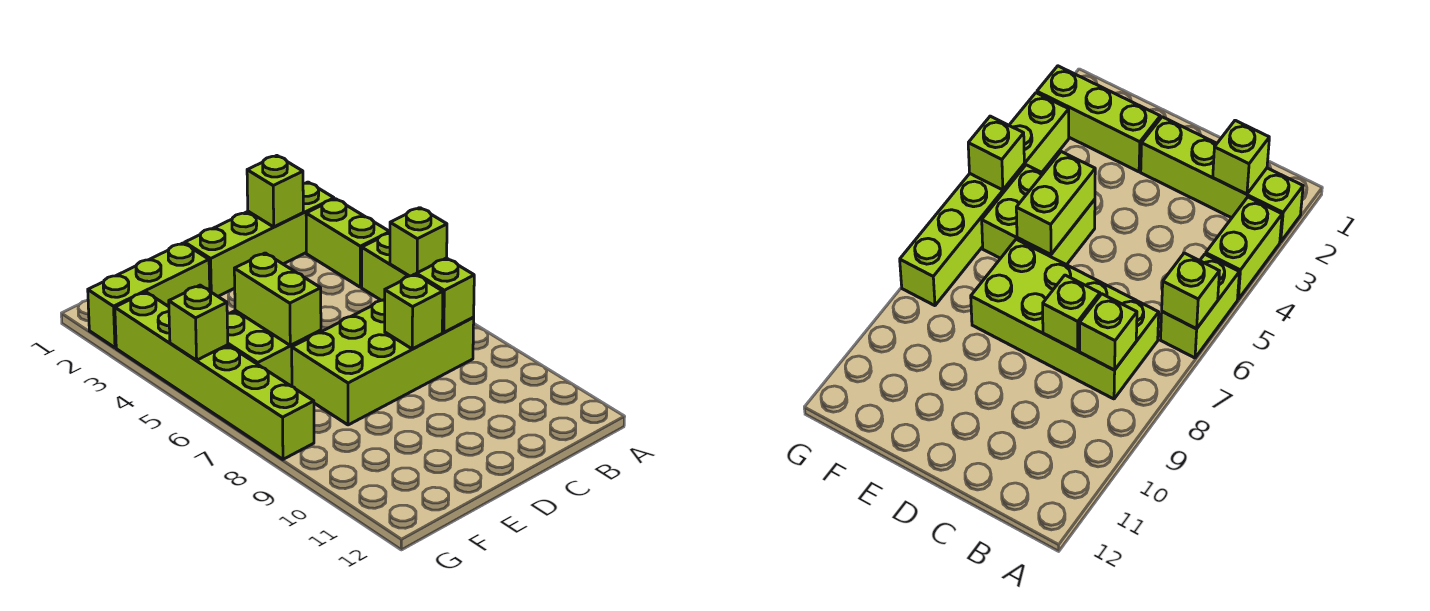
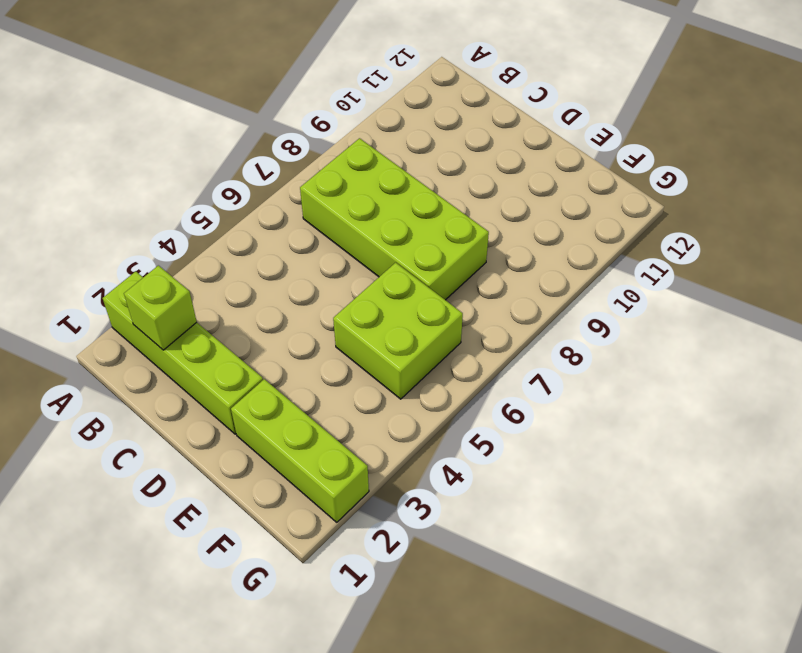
none -> lime brick A3:A4 level 1
none -> lime brick A5:A6 level 1
none -> lime brick G3:G8 level 1

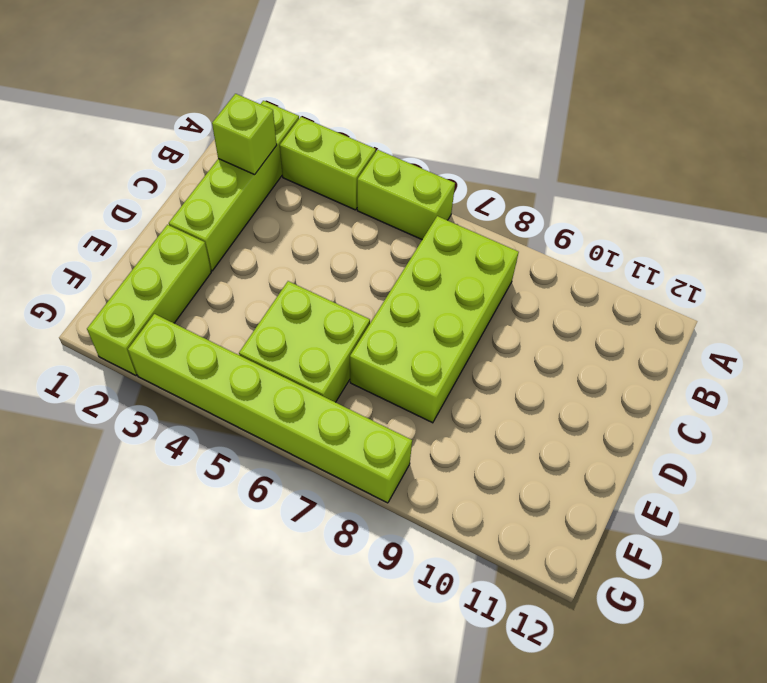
none -> lime brick A6 level 2
none -> lime brick B8 level 2
none -> lime brick C8 level 2

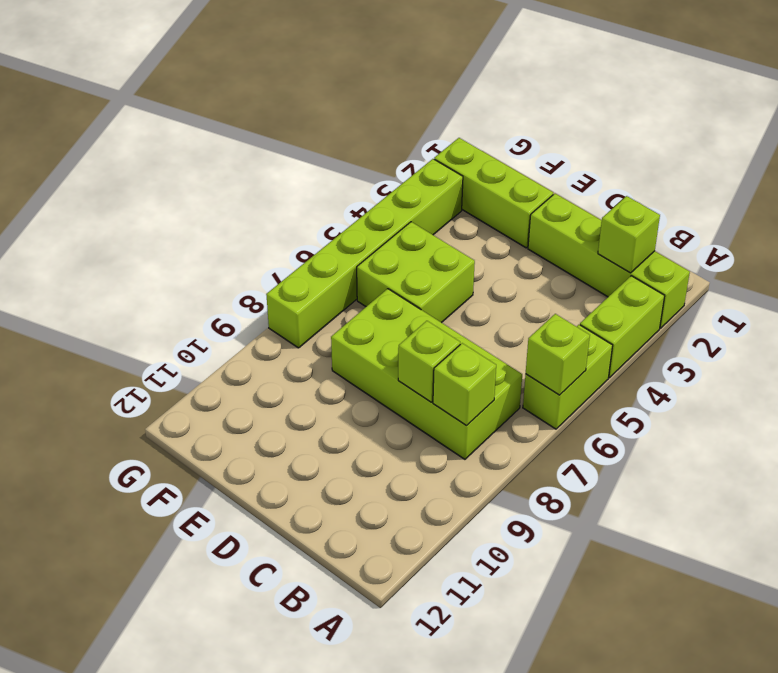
none -> lime brick E5:E6 level 2
none -> lime brick G5 level 2

